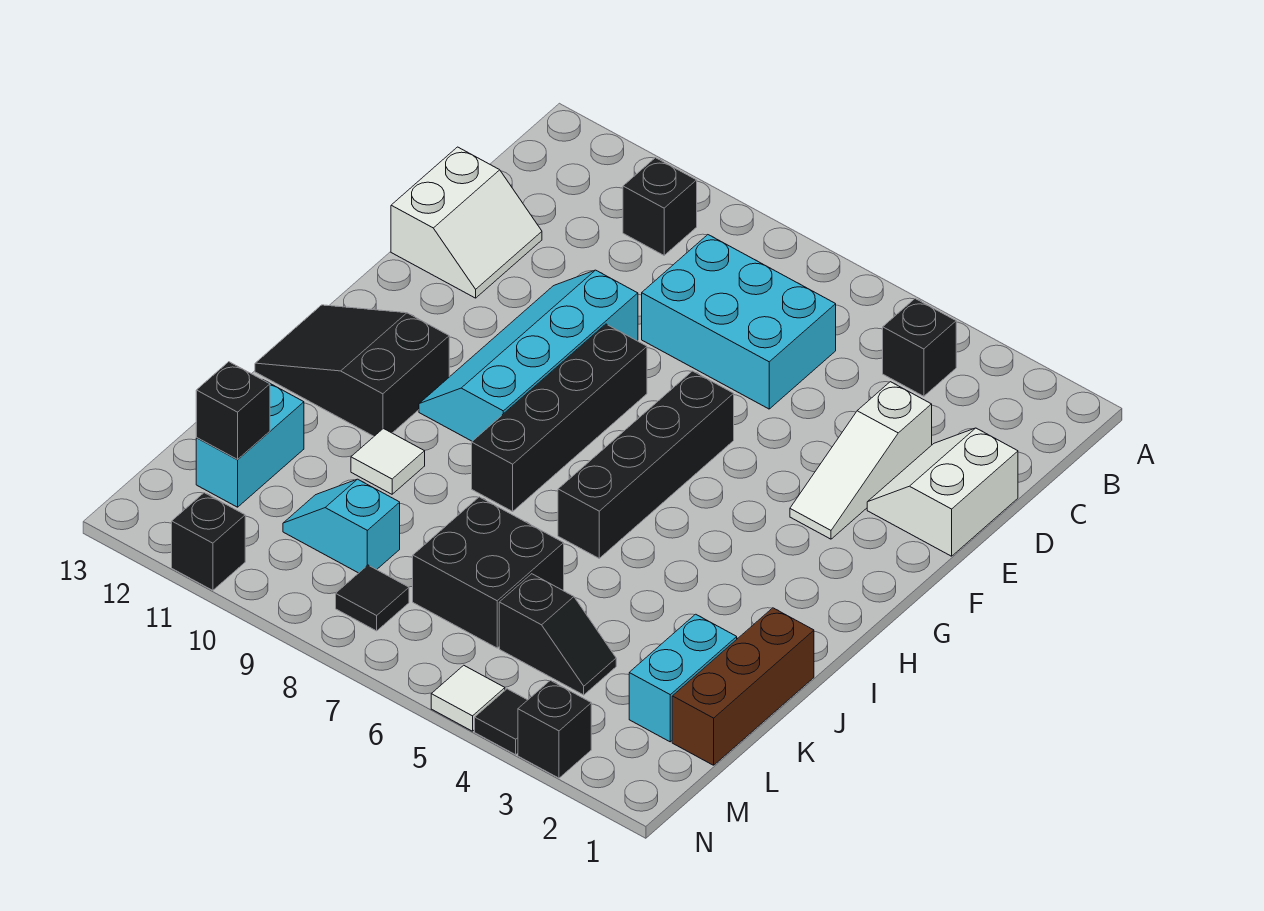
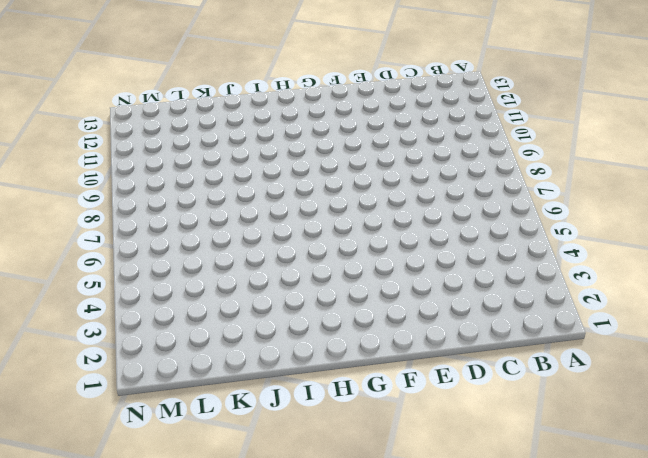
none -> black brick B4 level 1
none -> black brick B10 level 1
none -> cyan brick C6:D8 level 1

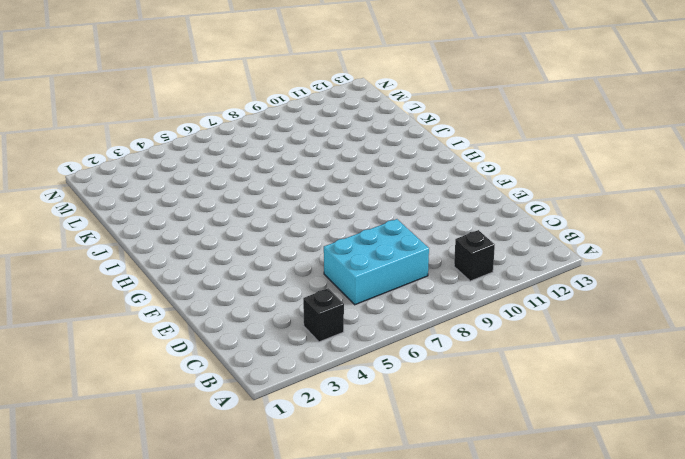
none -> white slope D1:E2 level 1 top 1
none -> white slope D3:F3 level 1 top D
none -> white slope D12:E13 level 1 top 13

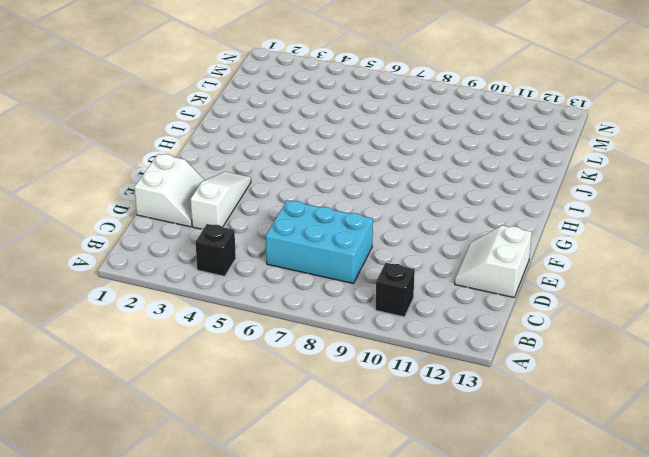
none -> cyan slope E9:H10 level 1 top 9
none -> black brick F6:I6 level 1
none -> black brick F8:I8 level 1

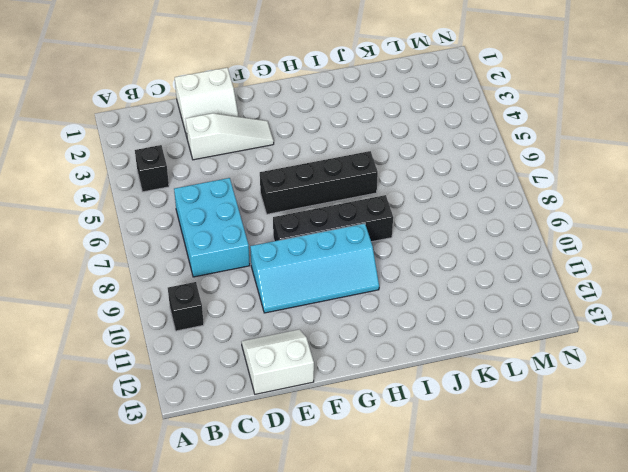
none -> black slope H11:I13 level 1 top 11
none -> brown brick J1:L1 level 1
none -> white tile J10 level 1

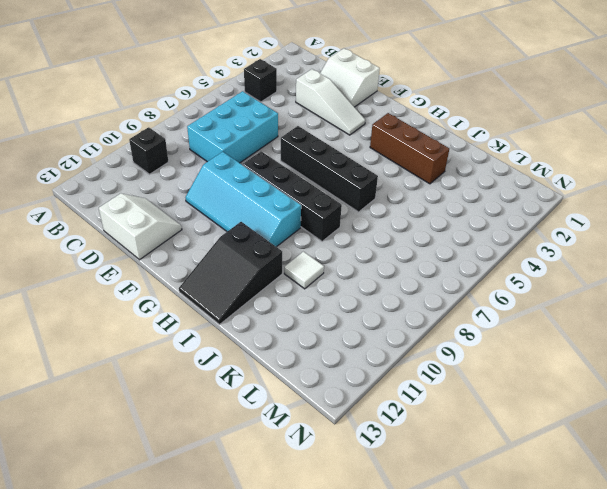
brown brick H3:J3 level 1 -> brown brick J1:L1 level 1
none -> cyan brick K2:L2 level 1
none -> black brick K6:L7 level 1
none -> cyan brick K12:L12 level 1

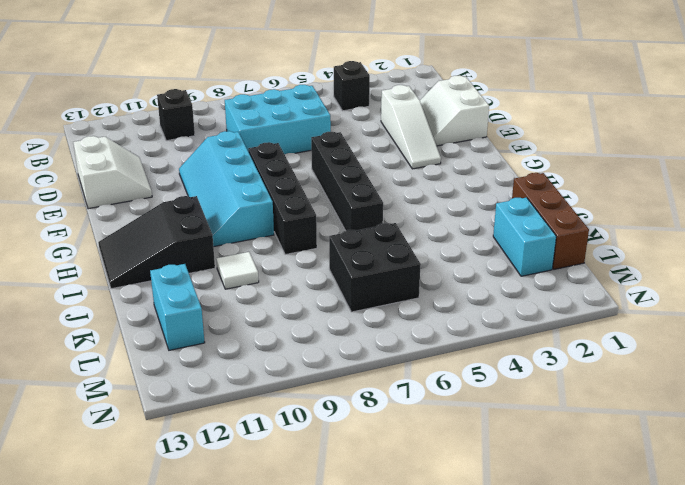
none -> black slope L4:L5 level 1 top 5
none -> cyan slope L9:L10 level 1 top 9
none -> black tile M8 level 1

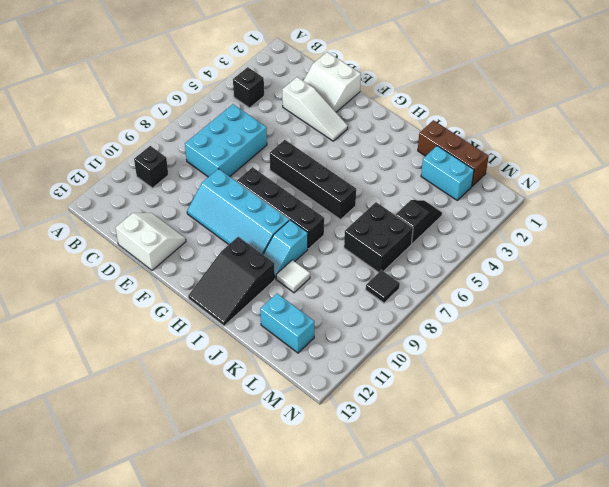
cyan slope I9:I10 level 1 top 9 -> cyan slope L9:L10 level 1 top 9
none -> black brick N3 level 1
none -> black tile N4 level 1
none -> white tile N5 level 1

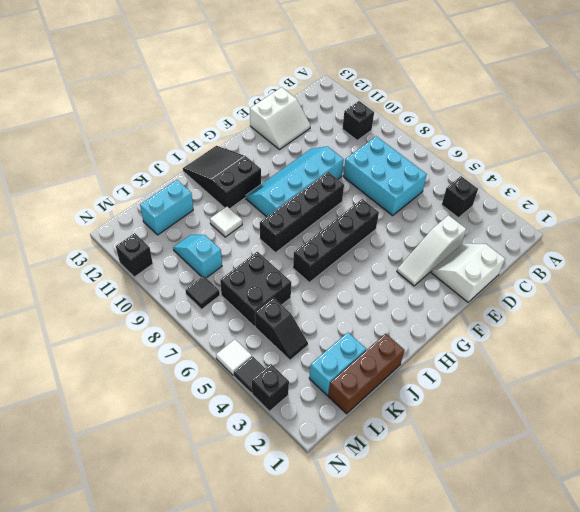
none -> black brick L12 level 2

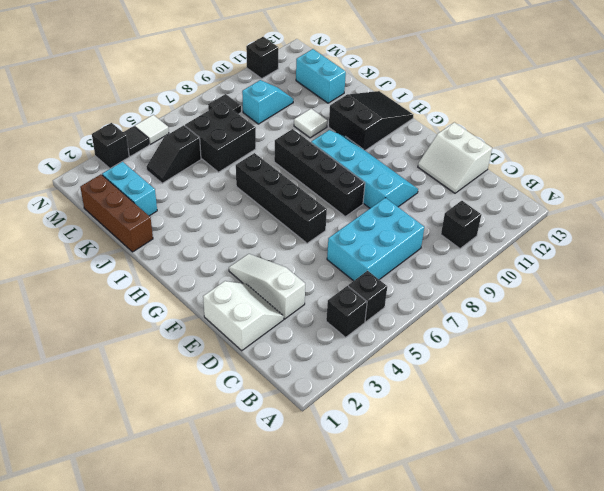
black brick B5 level 1 -> black brick L12 level 2

